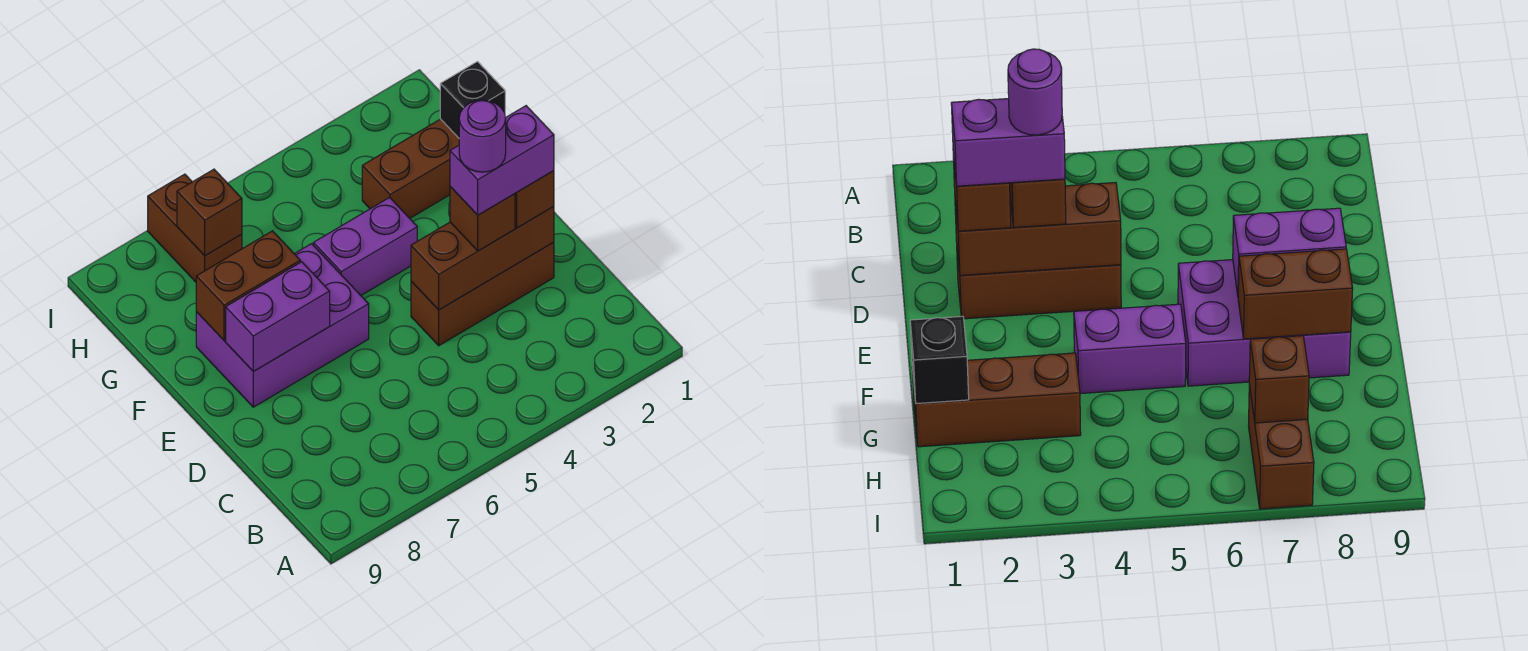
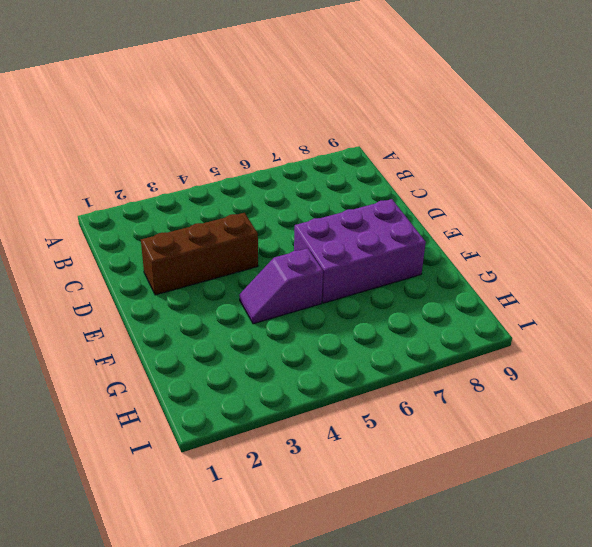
purple slope F4:F5 level 1 top 5 -> purple brick F4:F5 level 1
none -> brown brick G1:G3 level 1
none -> brown brick H7:I7 level 1
none -> brown brick D2:D4 level 2

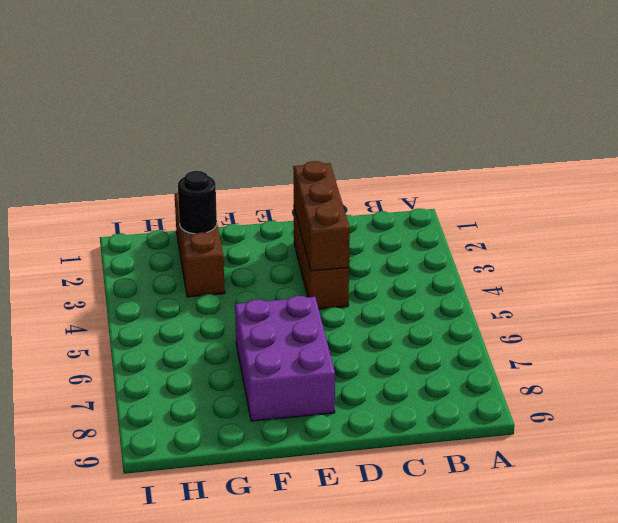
black round brick G2 level 2 -> none
none -> purple brick F4:F5 level 1
none -> brown brick H7:I7 level 1
none -> purple brick E7:E8 level 2

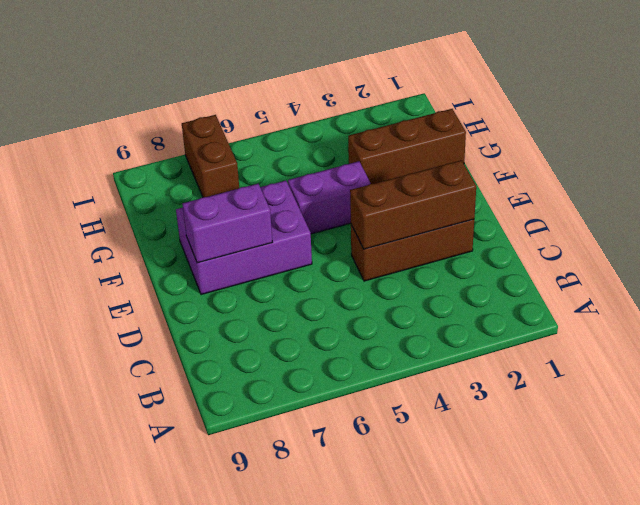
none -> brown brick F7:F8 level 2
none -> black brick G1 level 2
none -> brown brick H7 level 2

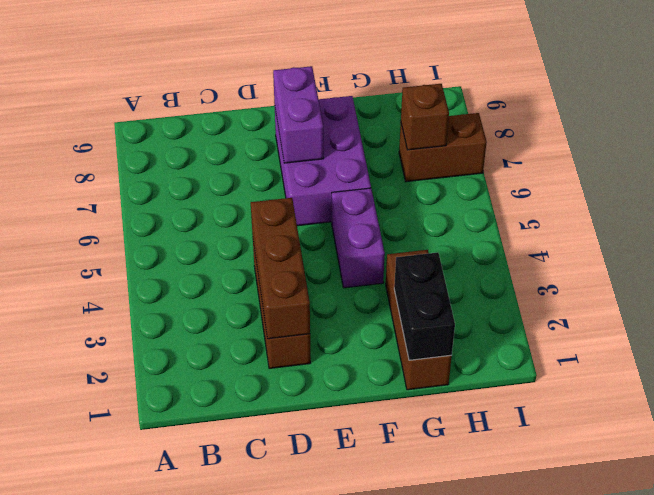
black brick G1:G2 level 2 -> black brick G1 level 2
none -> brown brick F7:F8 level 2
none -> brown brick D2 level 3
none -> brown brick D3 level 3

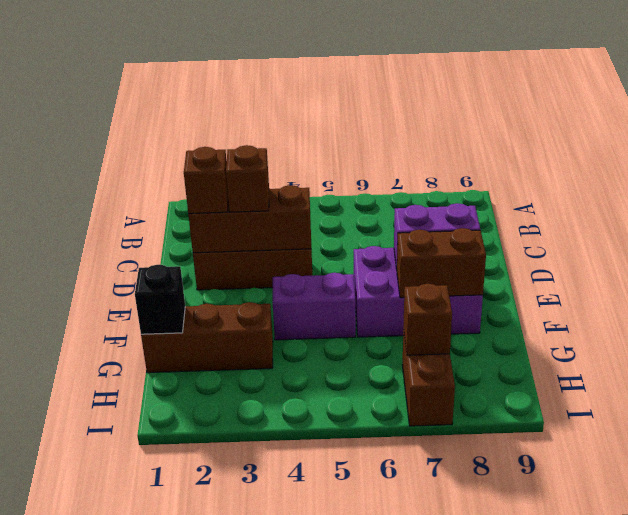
none -> purple brick D2:D3 level 4
none -> purple round brick D3 level 5

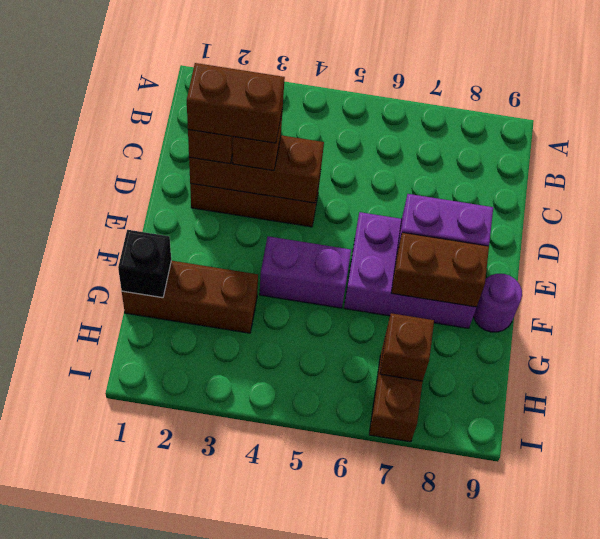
brown brick D2:D3 level 4 -> purple brick D2:D3 level 4
purple round brick F9 level 1 -> purple round brick D3 level 5

